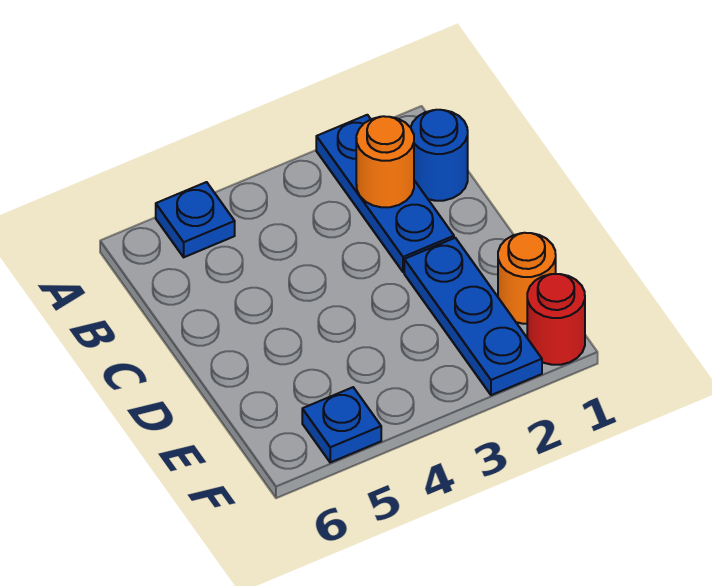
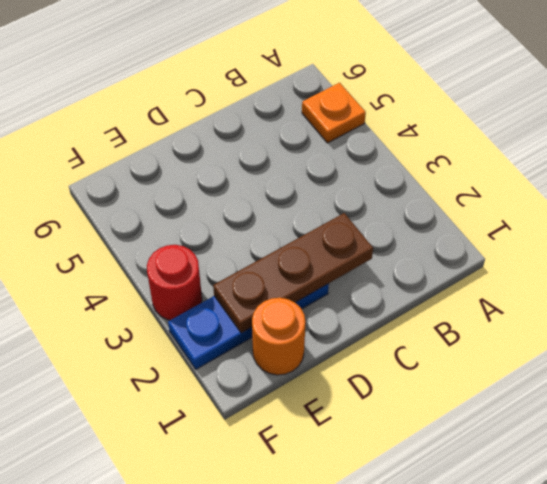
orange plate A5 level 1 -> blue plate A5 level 1
brown plate C2:E2 level 2 -> none
red round brick F3 level 1 -> red round brick F1 level 1
none -> blue plate A2:C2 level 1
none -> blue round brick B1 level 1

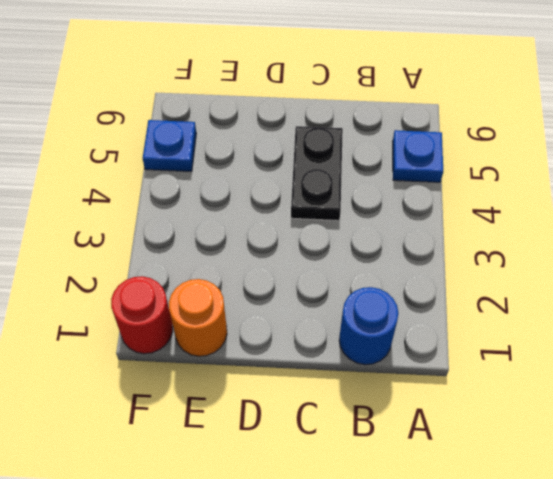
black plate C4:C5 level 1 -> none
none -> blue plate A2:C2 level 1
none -> blue plate D2:F2 level 1

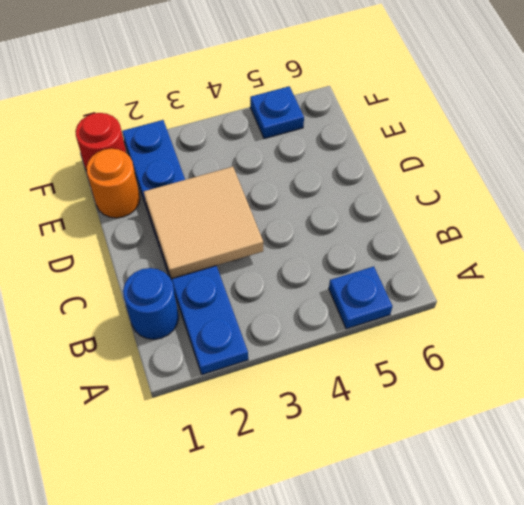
tan tile C2:D3 level 2 -> none
none -> orange round brick B2 level 2

